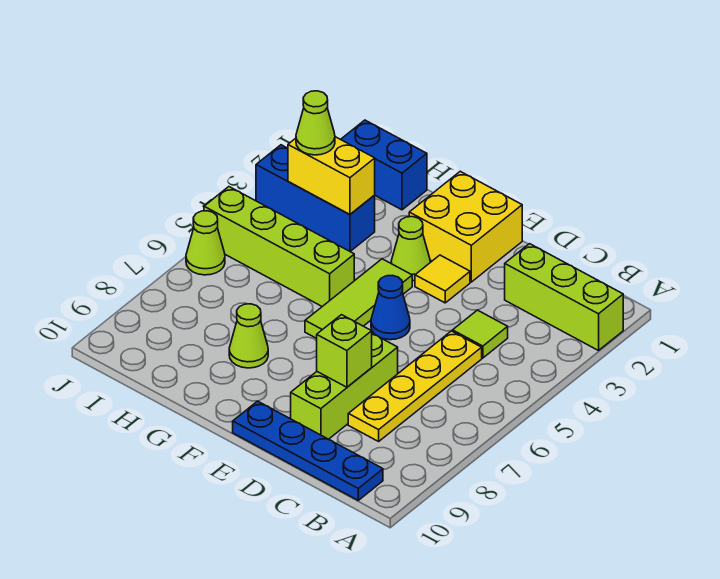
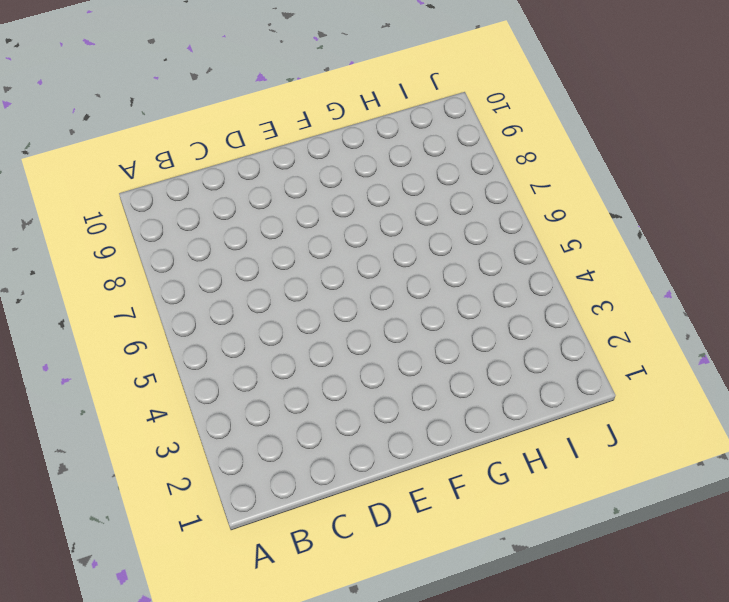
none -> lime brick A2:C2 level 1
none -> blue plate B10:E10 level 1
none -> lime tile C4 level 1

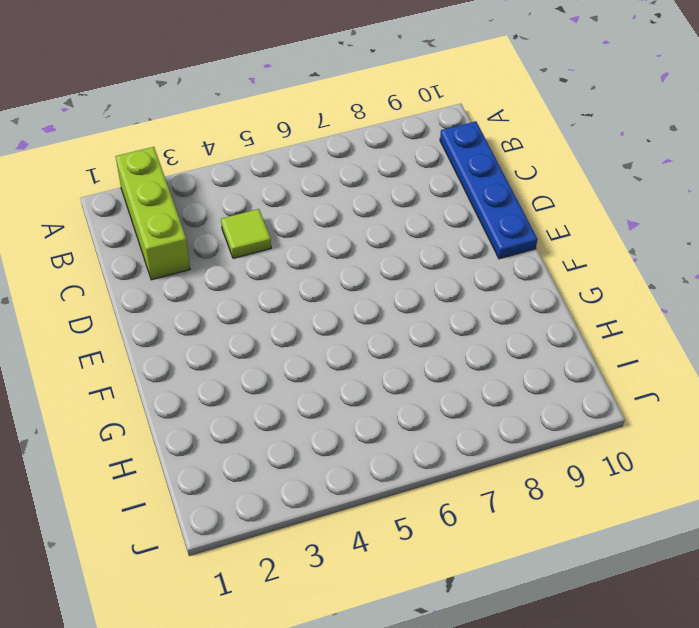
none -> yellow plate C5:C8 level 1
none -> lime brick D7:D9 level 1
none -> yellow brick E1:F2 level 1

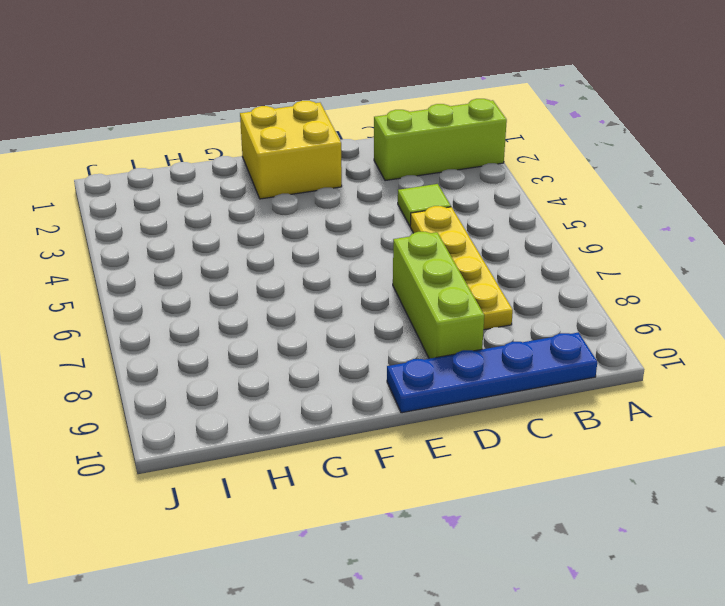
none -> yellow tile E3 level 1
none -> blue cone E5 level 1
none -> lime cone F3 level 1

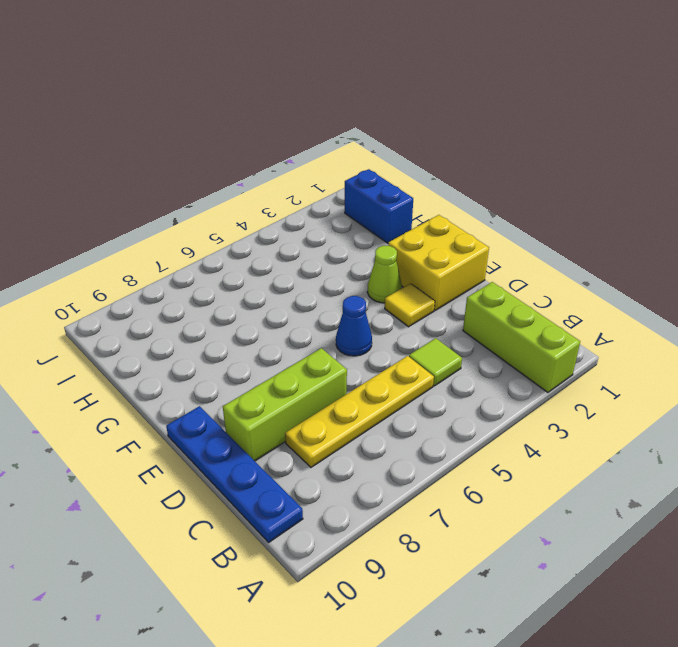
none -> lime tile F4:F6 level 1
none -> lime brick G5:J5 level 1
none -> lime cone G8 level 1

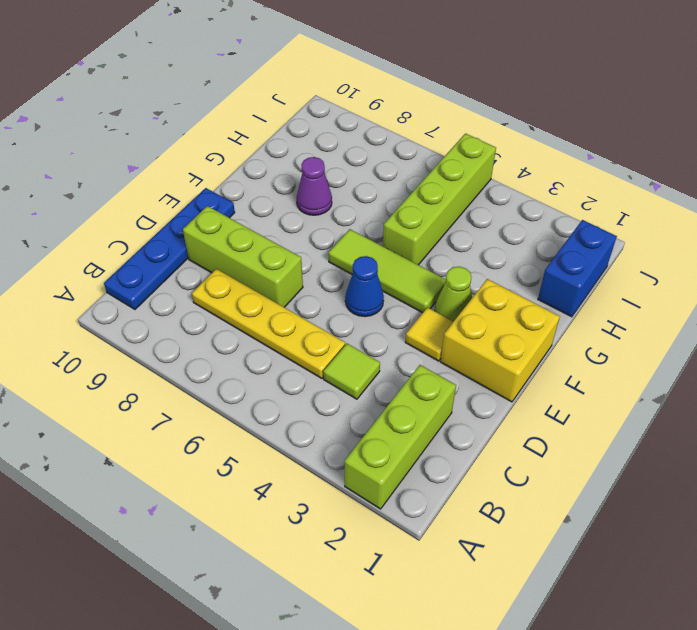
purple cone G8 level 1 -> lime cone G8 level 1
none -> blue brick H3:J3 level 1
none -> lime cone J6 level 1
none -> lime brick D8 level 2

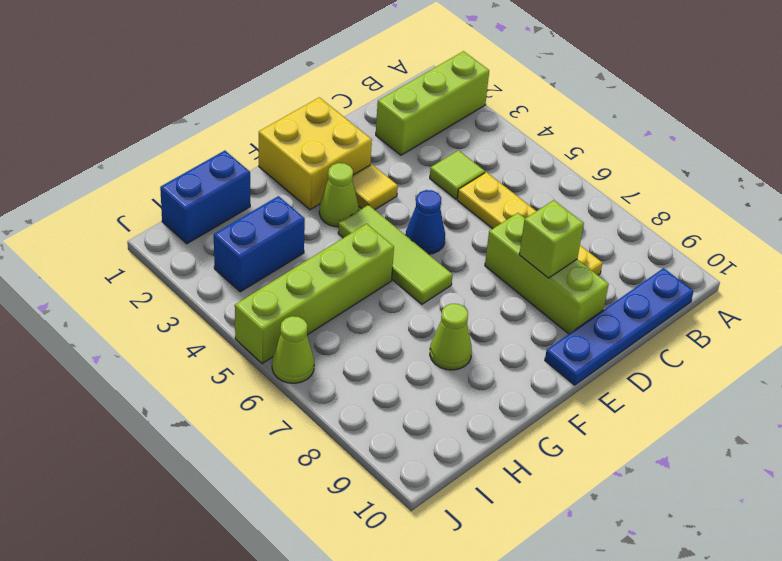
blue brick H3:I3 level 1 -> blue brick H3:J3 level 1
none -> yellow brick H3:I3 level 2
none -> lime cone I3 level 3

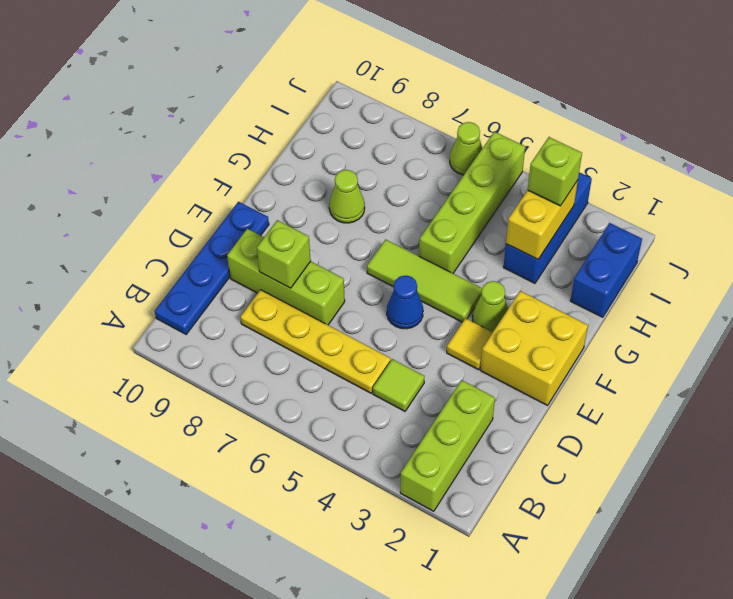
lime brick I3 level 3 -> lime cone I3 level 3

